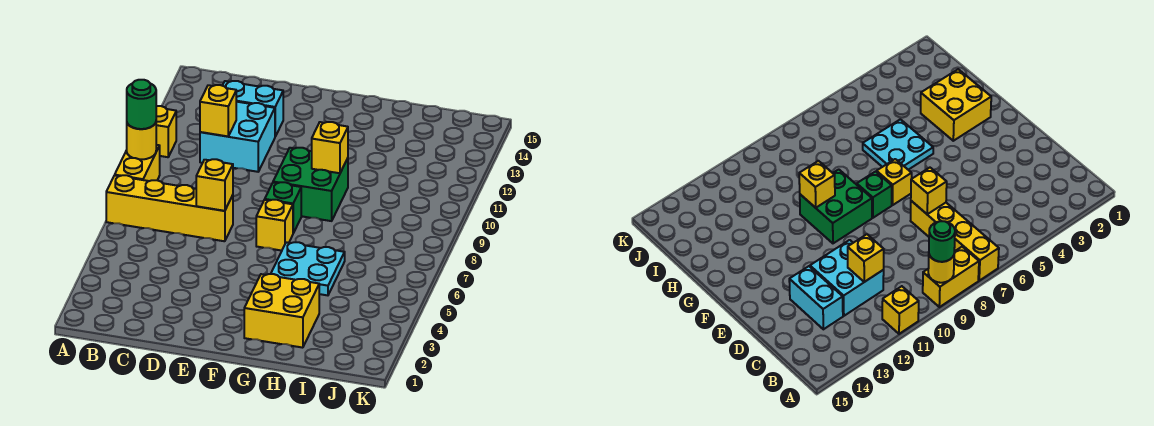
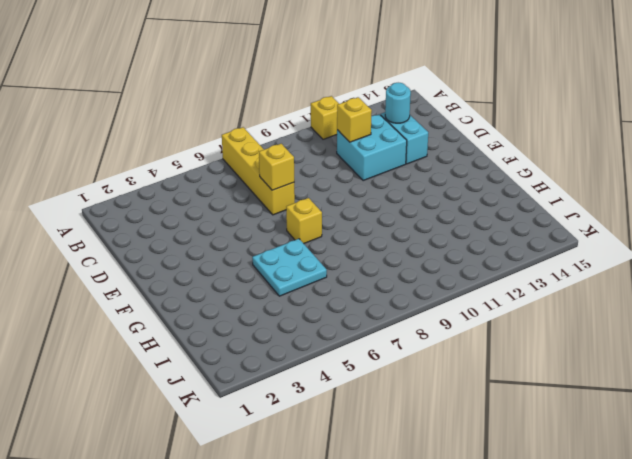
cyan round brick C13 level 2 -> none
none -> yellow brick A8:A9 level 1
none -> green brick F8 level 1
none -> green brick F9:G10 level 1

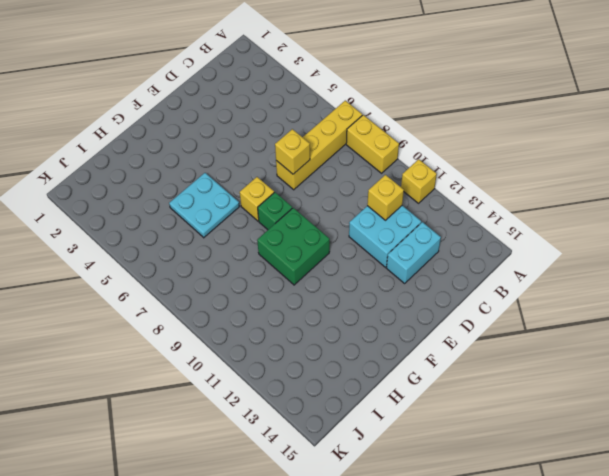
none -> yellow brick G2:H3 level 1
none -> yellow round brick A9 level 2
none -> yellow brick G10 level 2

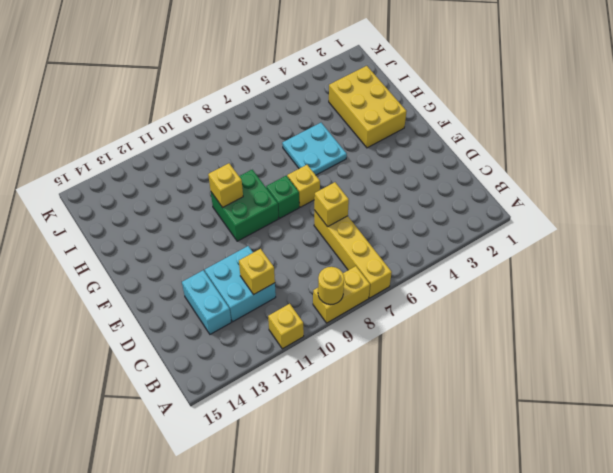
yellow brick G2:I3 level 1 -> yellow brick G2:H3 level 1
none -> green round brick A9 level 3

